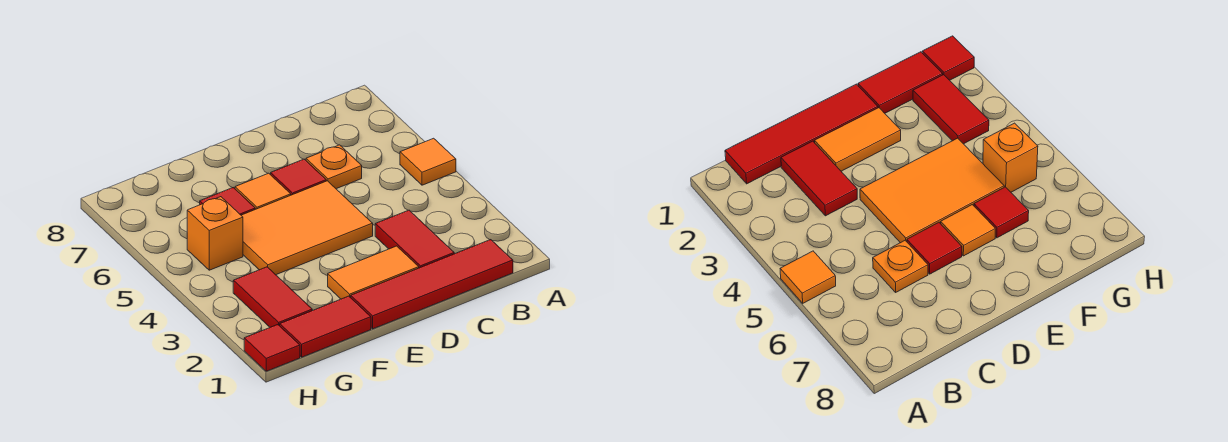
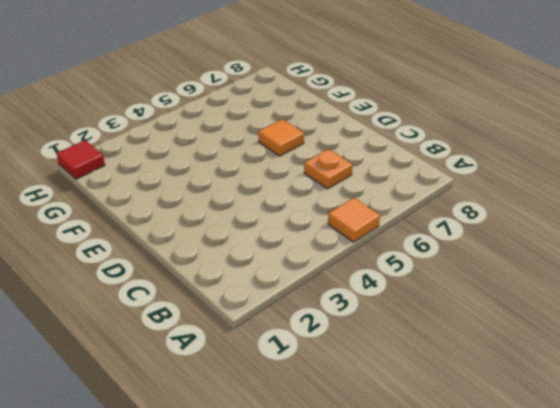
none -> red tile B1:E1 level 1
none -> red tile C2:C3 level 1
none -> orange tile D2:E2 level 1

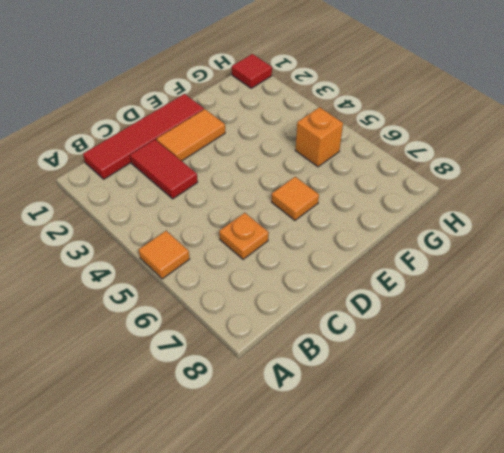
none -> orange tile D4:F5 level 1
none -> red tile D6 level 1
none -> red tile F1:G1 level 1

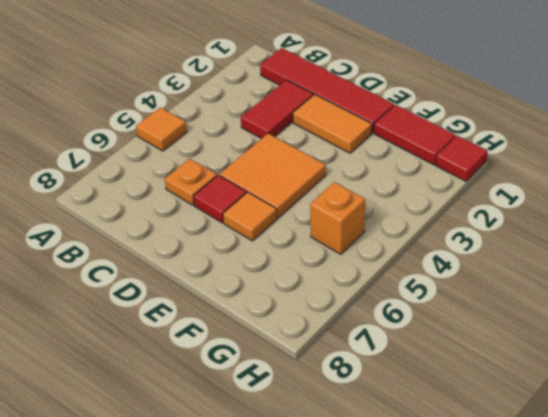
orange tile D4:E5 level 1 -> orange tile D4:F5 level 1
none -> red tile F6 level 1
none -> red tile G2:G3 level 1

